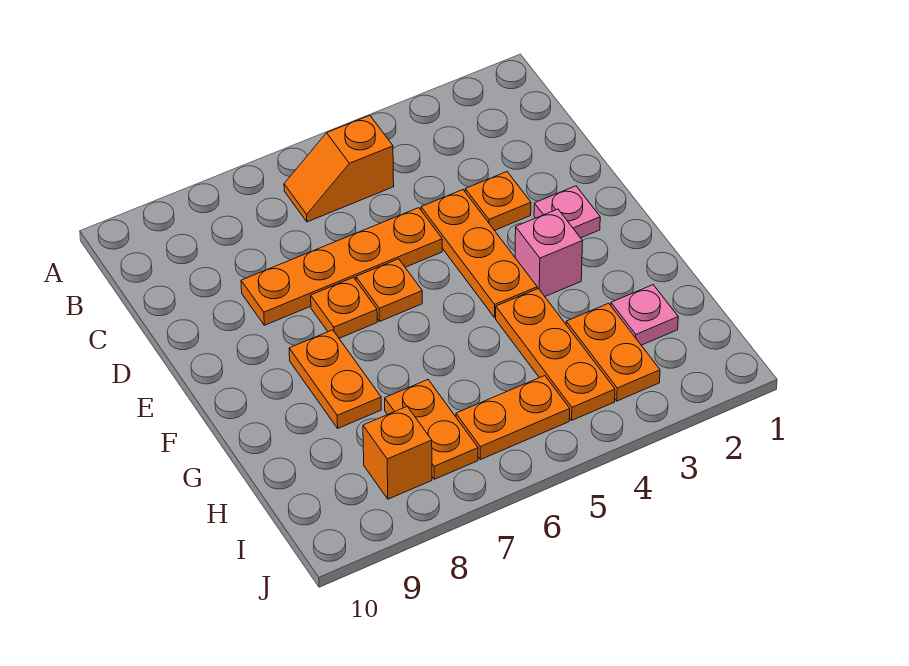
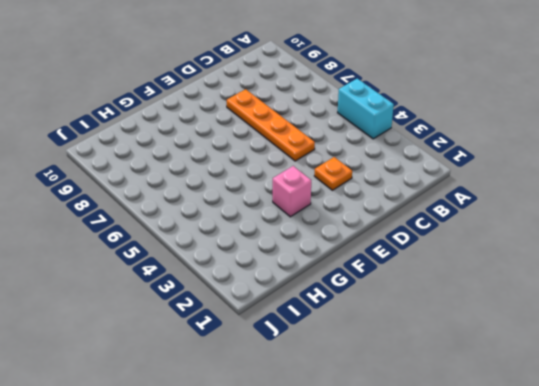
cyan brick A4:A5 level 1 -> none
none -> orange slope B5:B6 level 1 top 5
none -> orange plate D4:F4 level 1
none -> pink plate E2 level 1

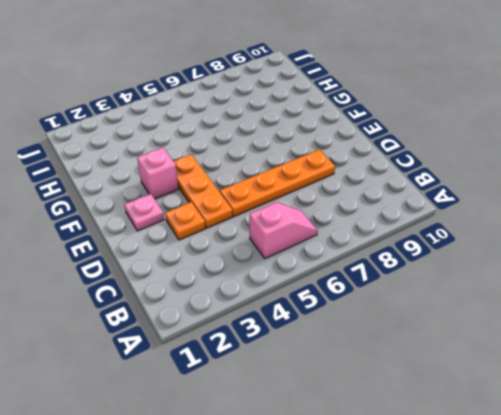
pink slope B5:B6 level 1 top 5 -> orange slope B5:B6 level 1 top 5
none -> orange plate E6 level 1
none -> orange plate E7 level 1
none -> orange plate F8:G8 level 1

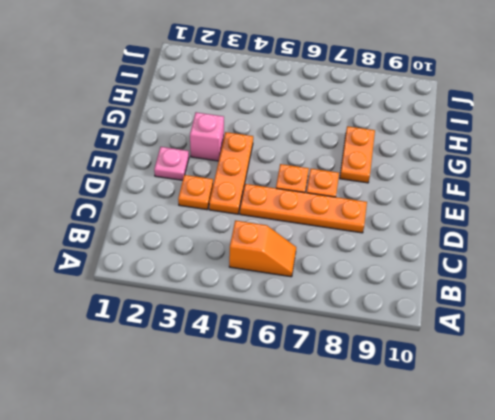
none -> orange plate G4:I4 level 1
none -> pink plate H2 level 1
none -> orange plate H3:I3 level 1

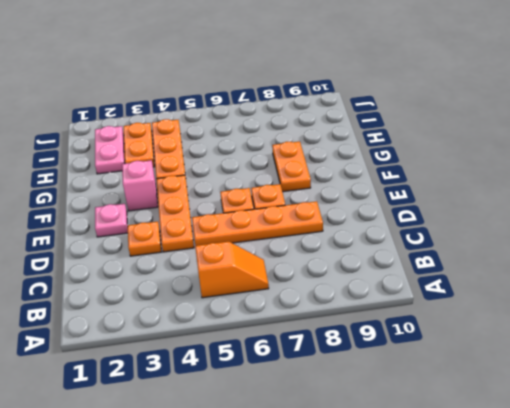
pink plate H2:I2 level 1 -> pink plate H2 level 1
none -> orange plate H7:I7 level 1
none -> orange plate I5:I6 level 1
none -> orange brick I8 level 1

